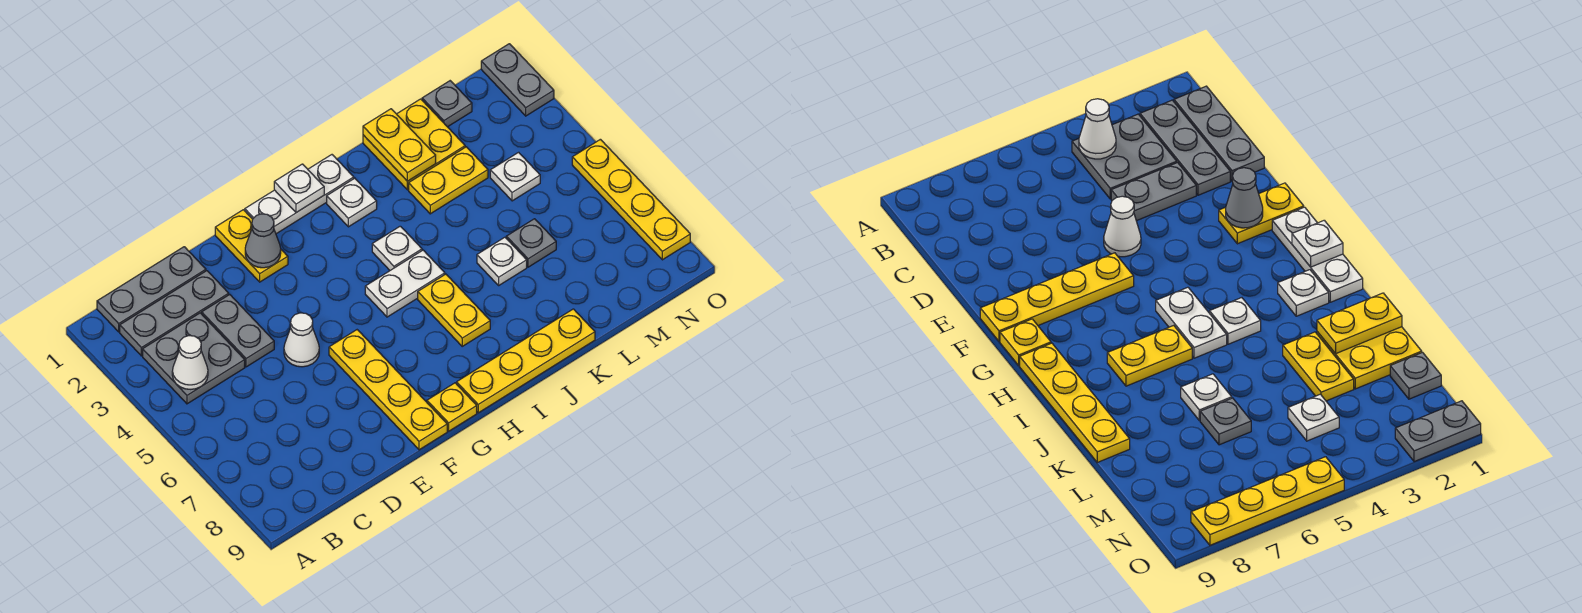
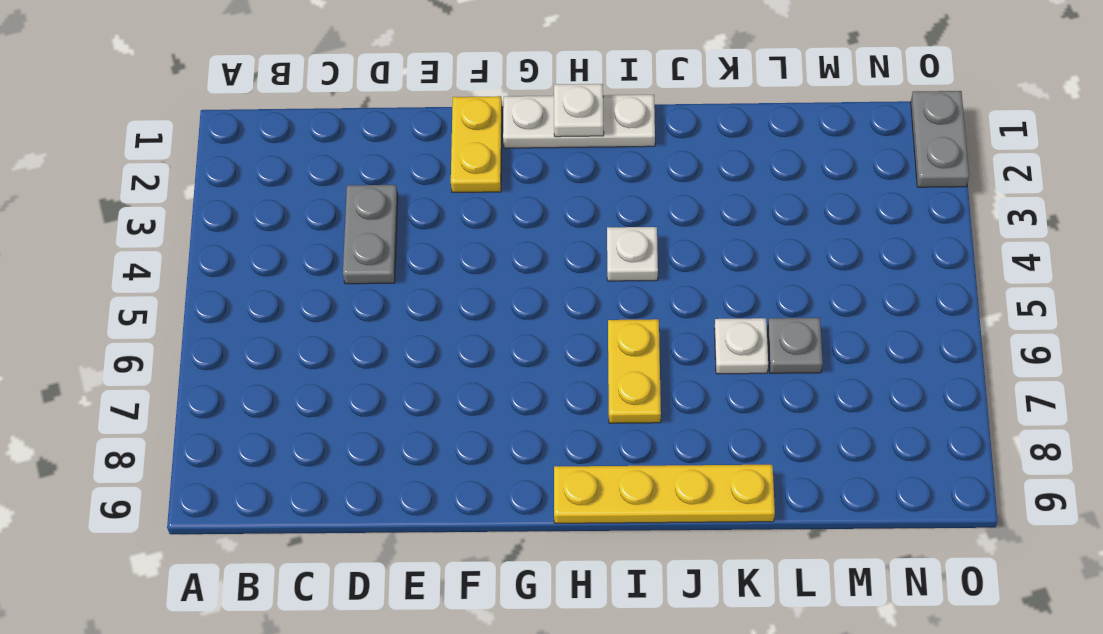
none -> grey plate B1:D1 level 1
none -> grey plate B2:D2 level 1
none -> grey plate B3:C4 level 1

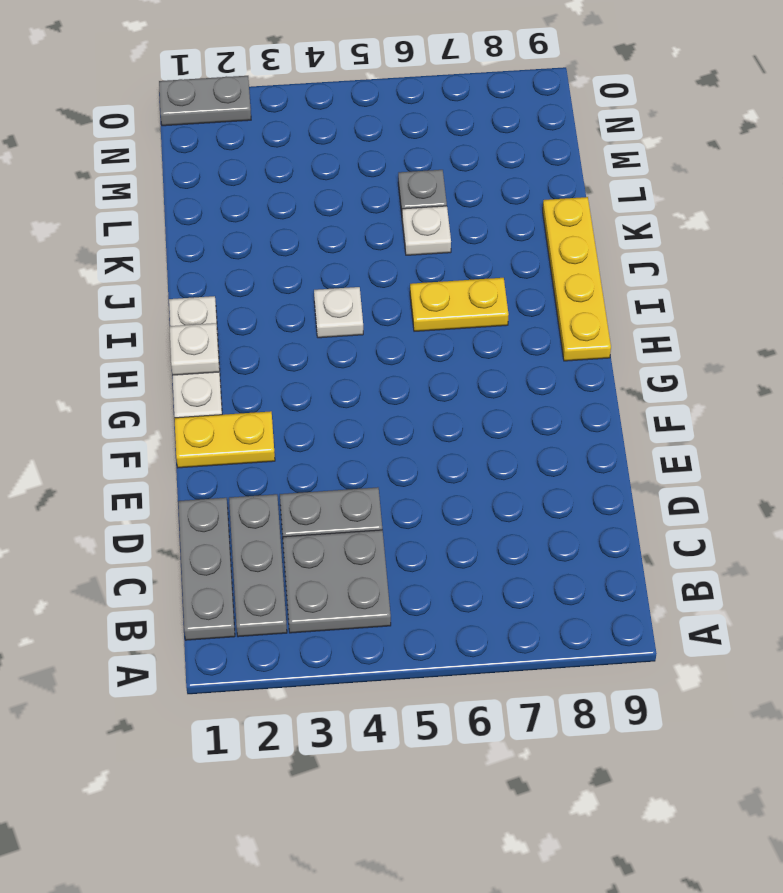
none -> white cone E5 level 1
none -> yellow plate F6:F9 level 1
none -> yellow plate G9 level 1

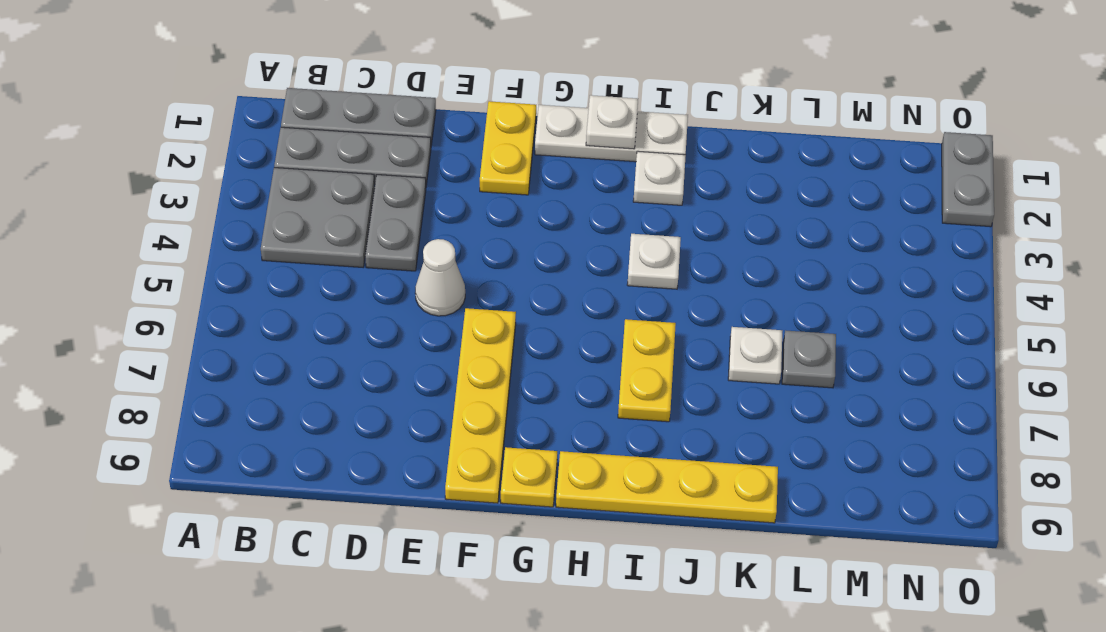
none -> white plate H5:I5 level 1
none -> yellow plate K1:L2 level 1
none -> yellow plate K3:L3 level 1

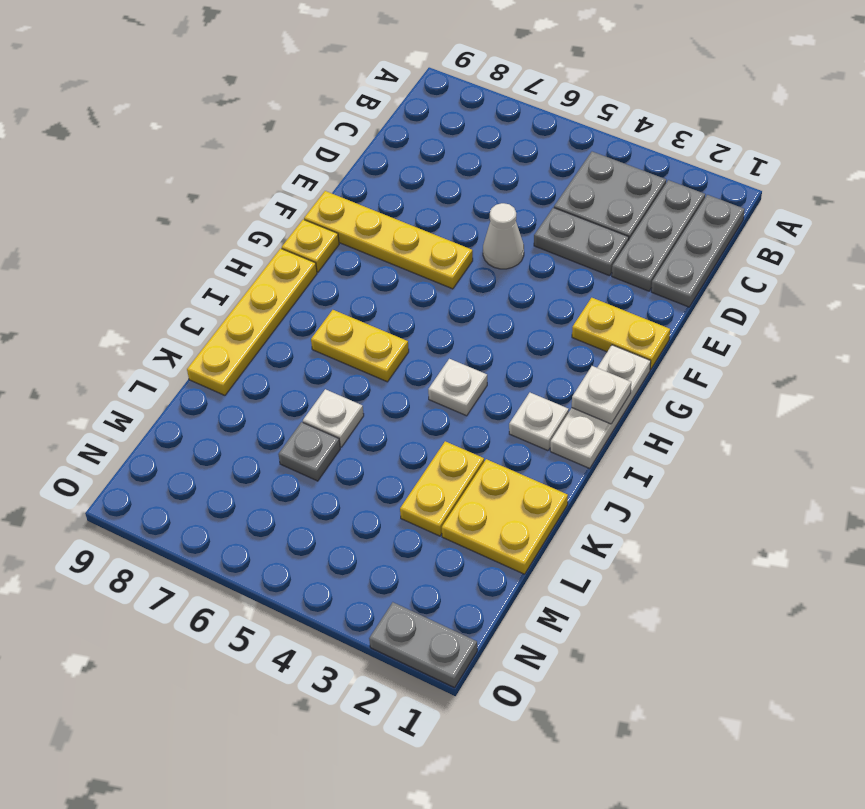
none -> white plate H5:I5 level 1
none -> grey plate M1 level 1
none -> white plate M4 level 1

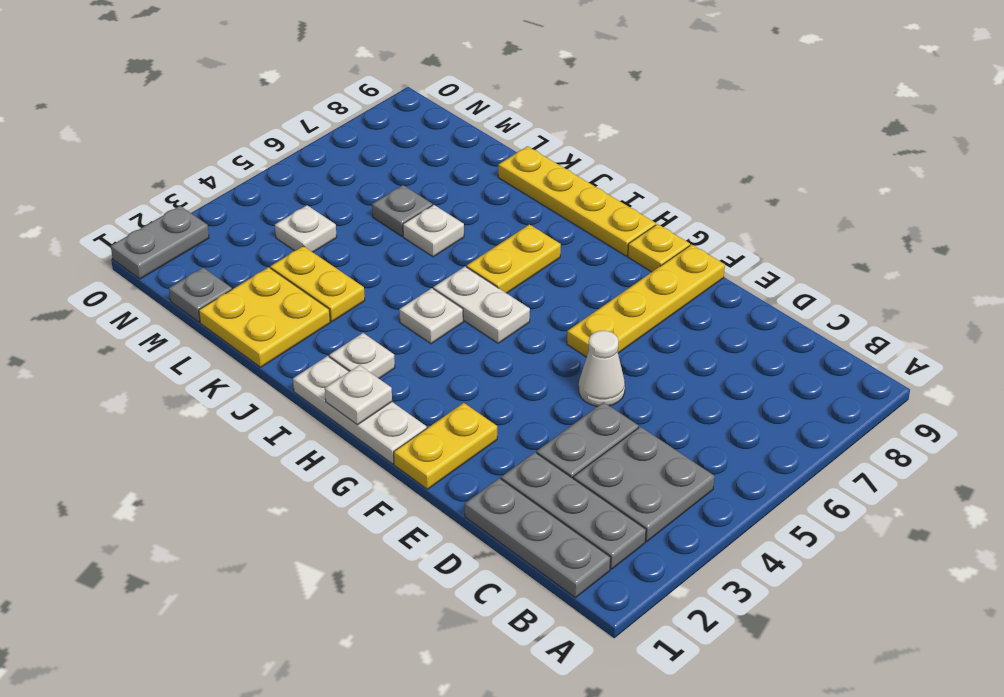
none -> yellow plate O5:O8 level 1
none -> white cone B4 level 2
none -> grey cone F2 level 2

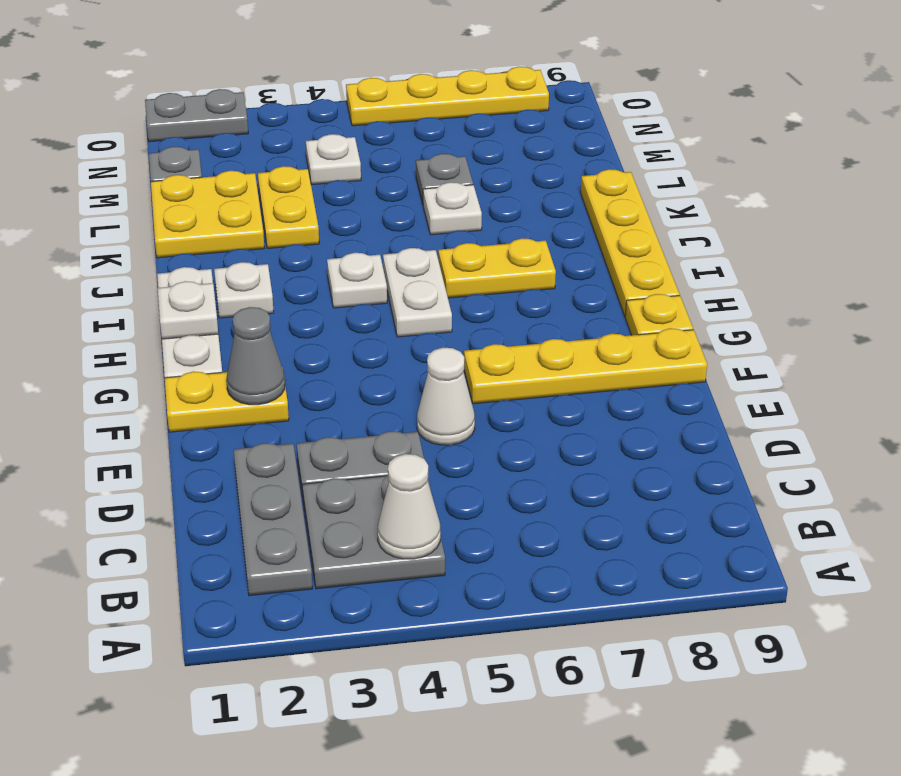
none -> grey plate B1:D1 level 1
none -> yellow plate K1:K2 level 2

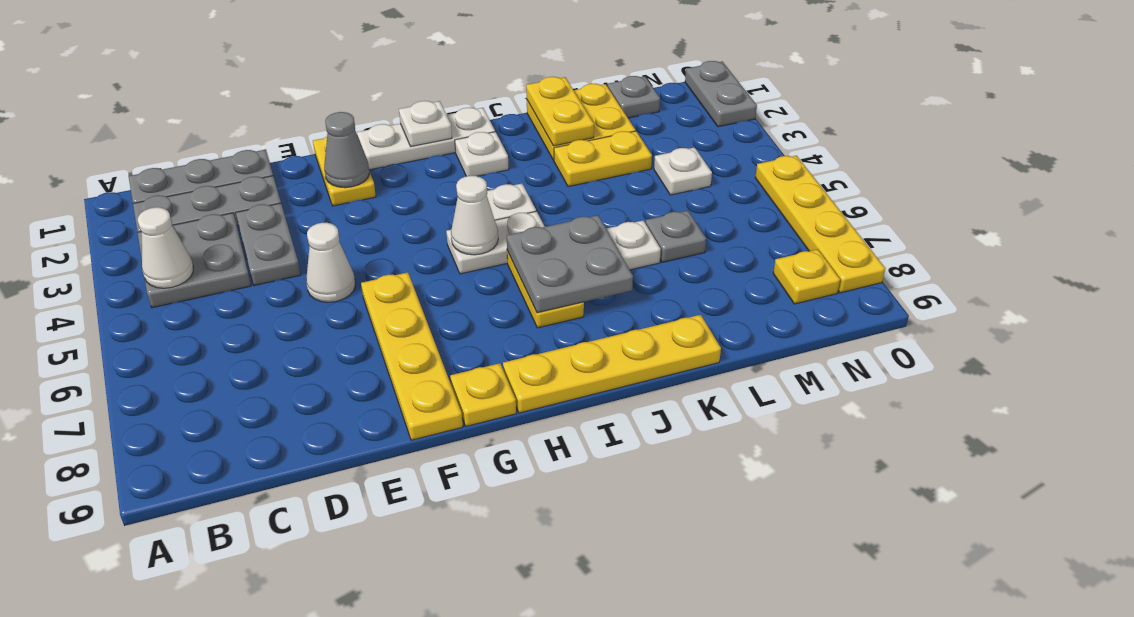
white cone H5 level 2 -> none
grey plate I6:J7 level 2 -> none
yellow plate N8 level 1 -> none

